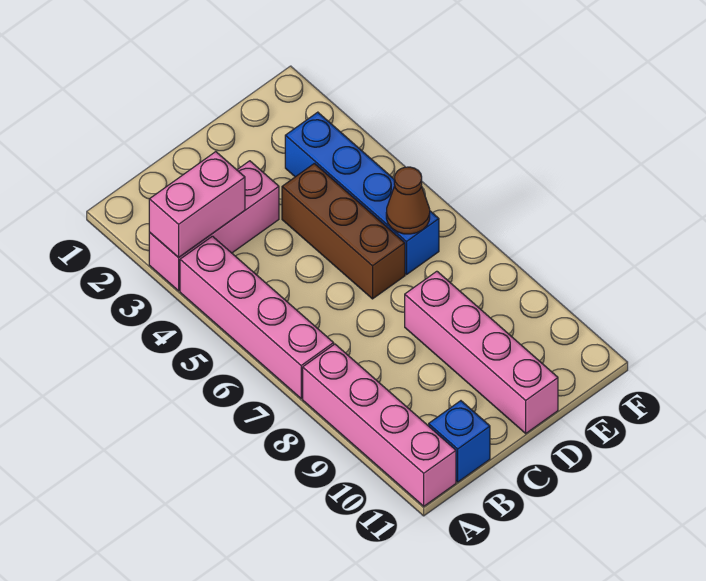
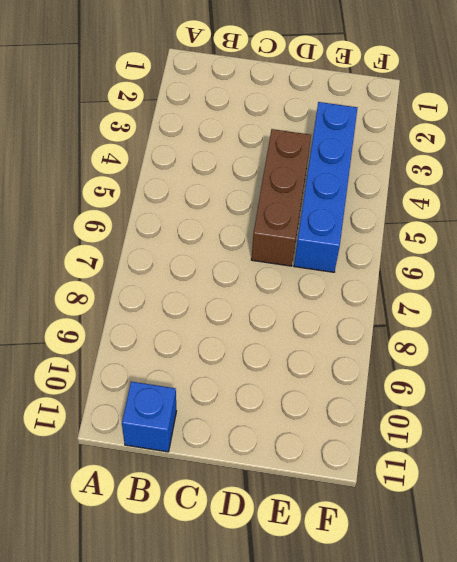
none -> pink brick A3:C3 level 1
none -> pink brick A4:A7 level 1

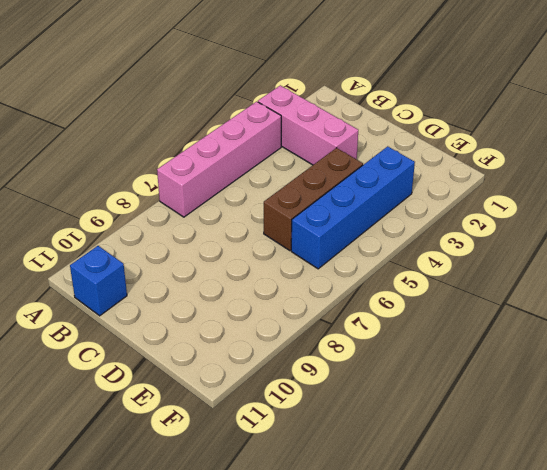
none -> pink brick A8:A11 level 1
none -> pink brick D8:D11 level 1

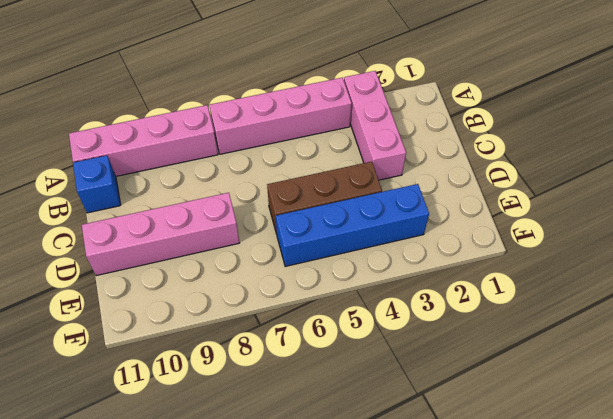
none -> pink brick A3:B3 level 2
none -> brown cone E6 level 2

